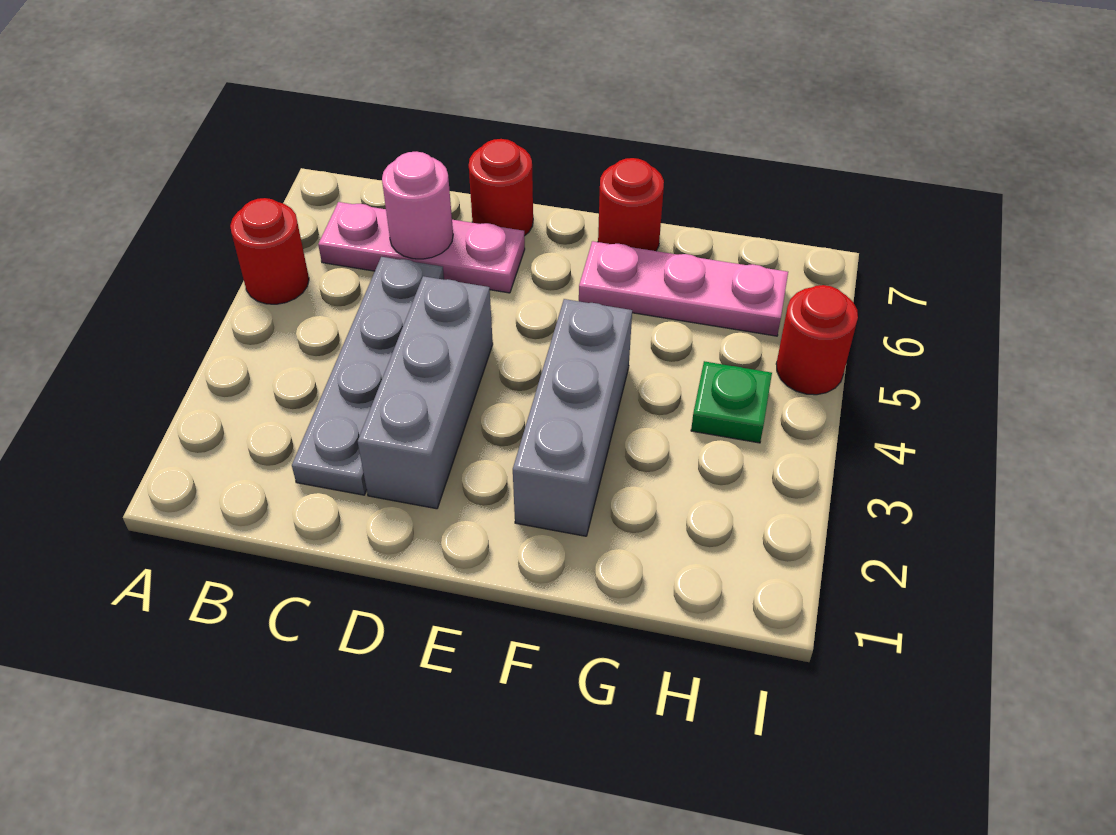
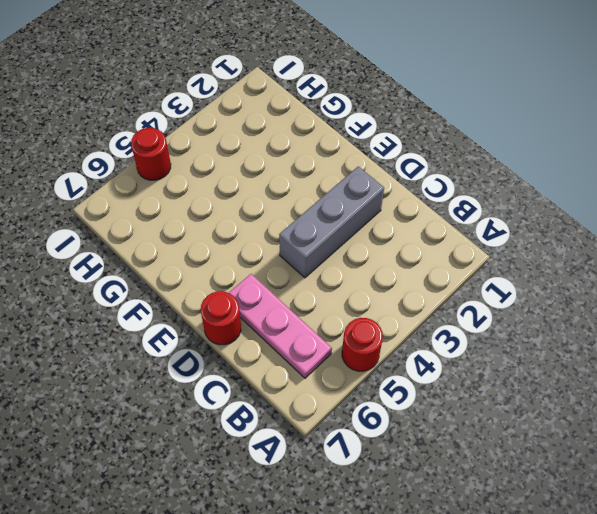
none -> grey plate C2:C5 level 1
none -> grey brick F2:F4 level 1

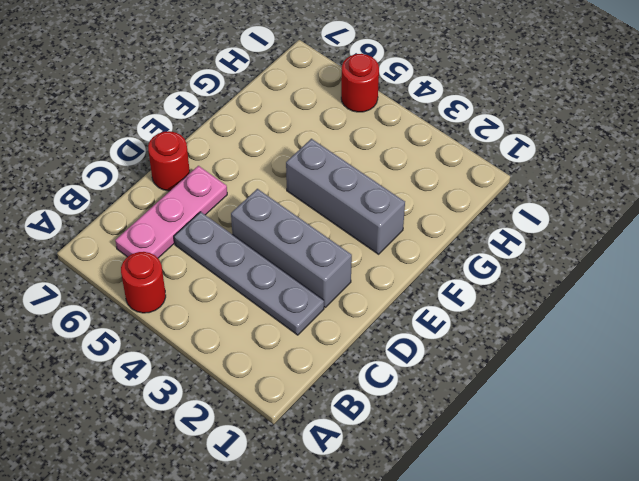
none -> pink plate F6:H6 level 1
none -> red round brick F7 level 1

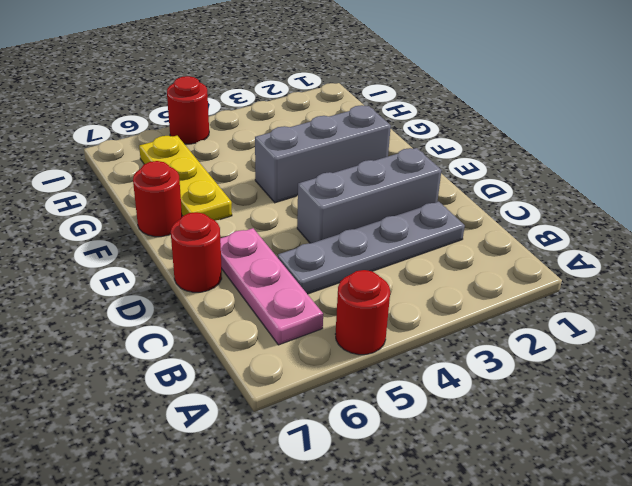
yellow plate F6:H6 level 1 -> pink plate F6:H6 level 1
none -> green plate H4 level 1
none -> pink round brick C6 level 2

